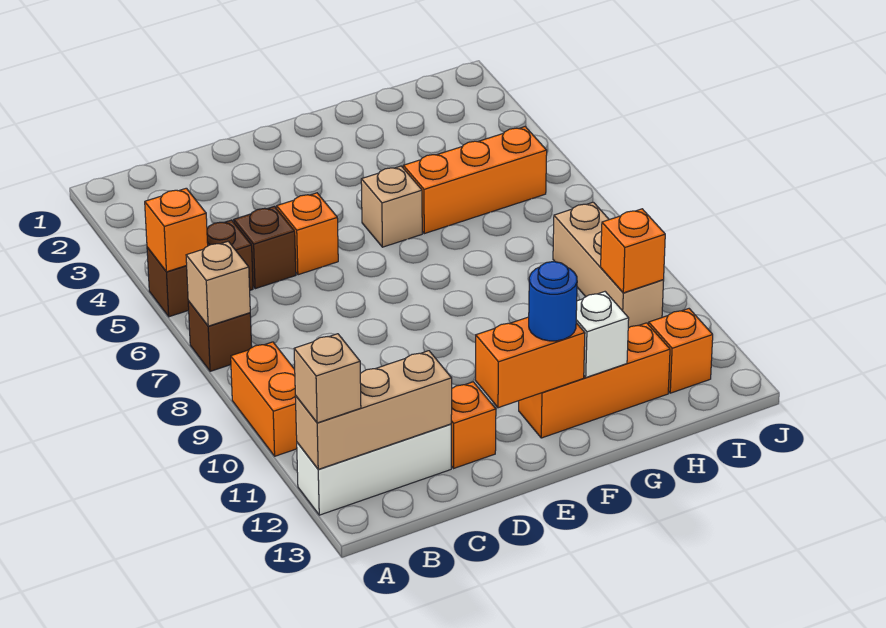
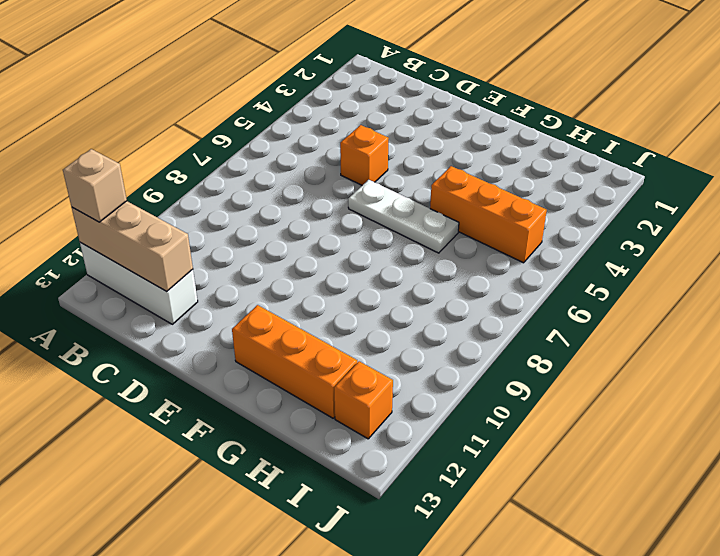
white plate E6:G6 level 1 -> none
none -> brown brick A5:B5 level 1
none -> brown brick A7 level 1
none -> orange brick A9:A10 level 1

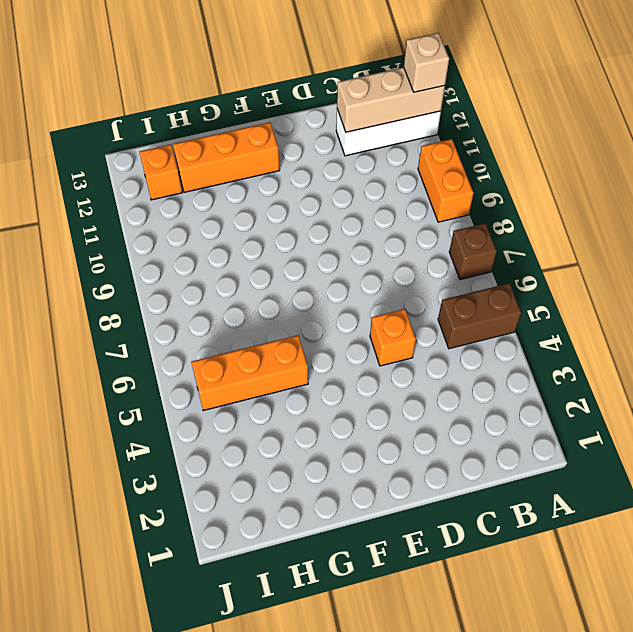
none -> brown brick C5 level 1
none -> orange brick D12 level 1
none -> tan brick F5 level 1

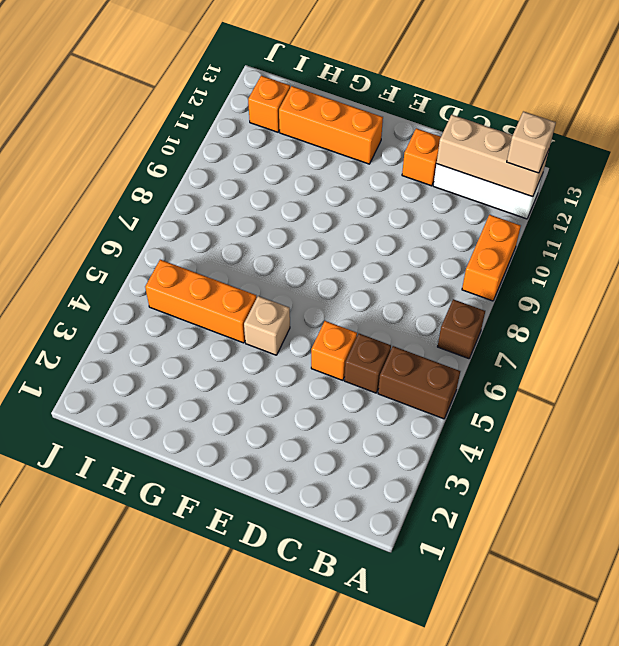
none -> tan brick I8:I10 level 1
none -> orange brick A5 level 2
none -> tan brick A7 level 2

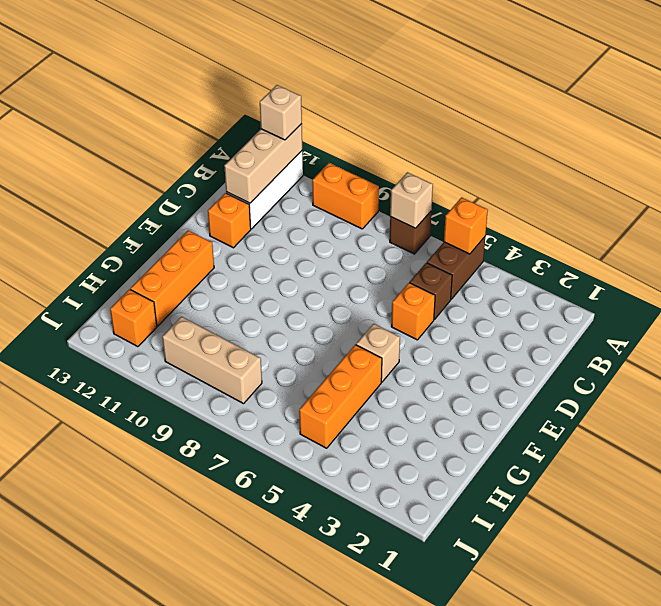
none -> orange brick E12:F12 level 2
none -> white brick G12 level 2
none -> orange brick I10 level 2

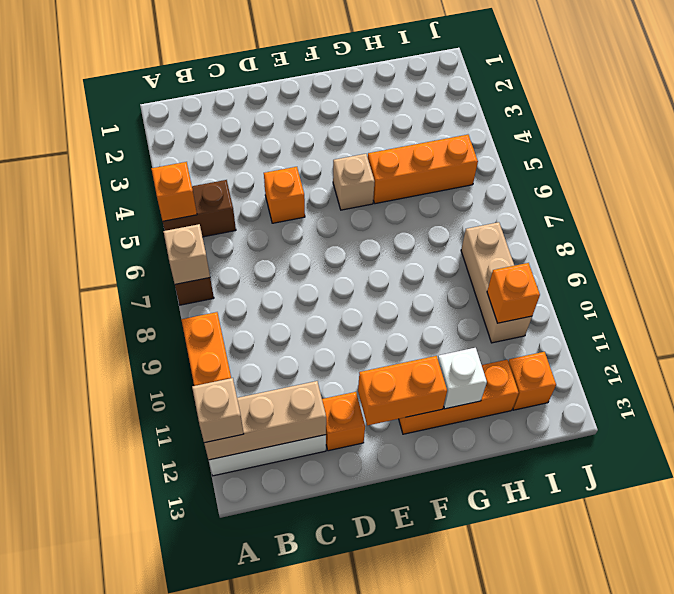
none -> brown brick C5 level 1
none -> blue round brick F12 level 3

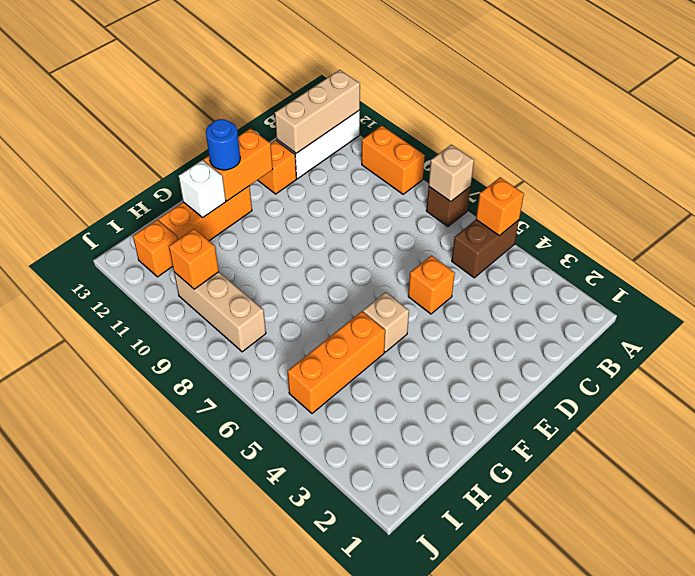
none -> brown brick C5 level 1
none -> tan brick A12 level 3

